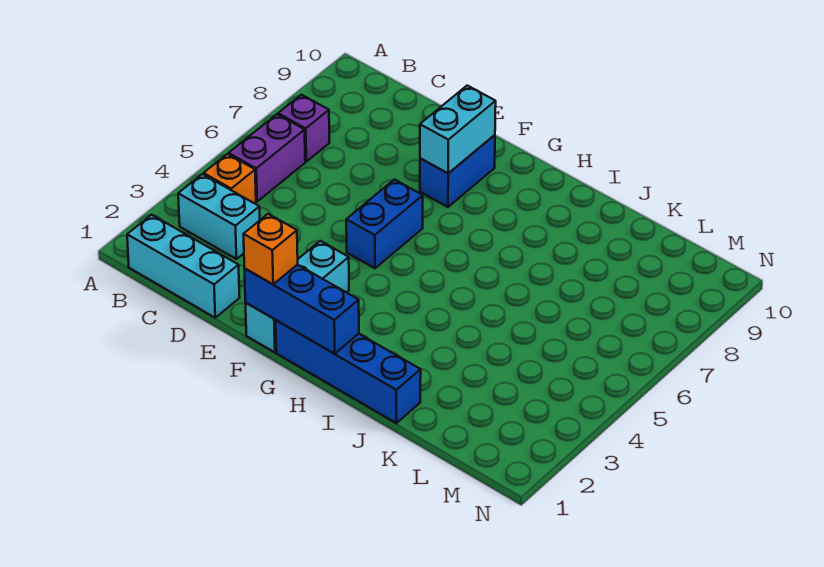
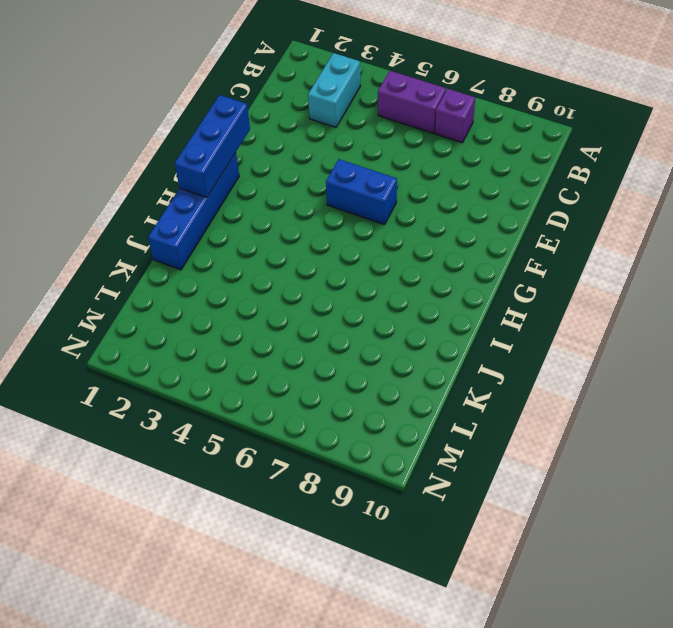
none -> cyan brick B1:D1 level 1
none -> orange brick B4 level 1
none -> cyan brick F1:F3 level 1

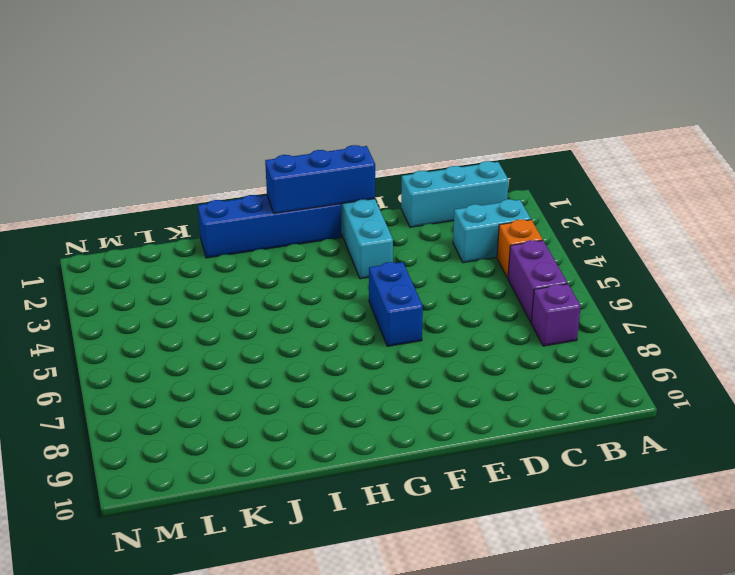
none -> blue brick F8:F9 level 1
none -> cyan brick F8:F9 level 2
none -> orange brick F1 level 3

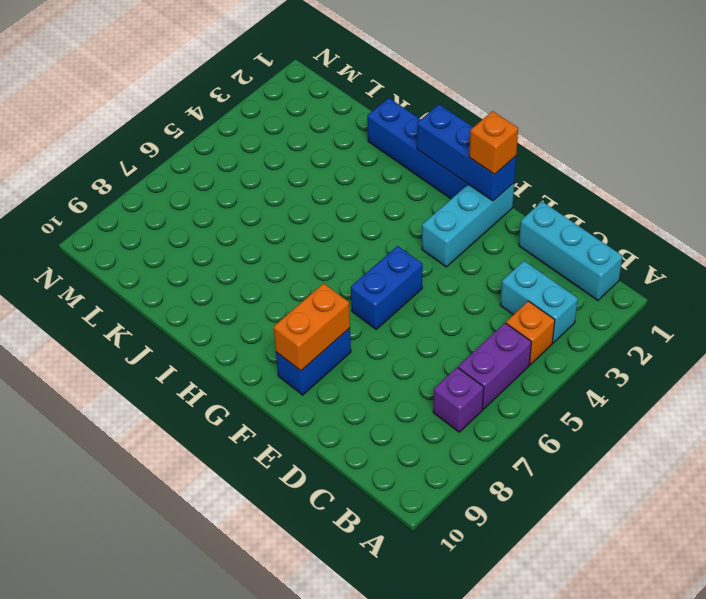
orange brick F8:F9 level 2 -> cyan brick F8:F9 level 2

